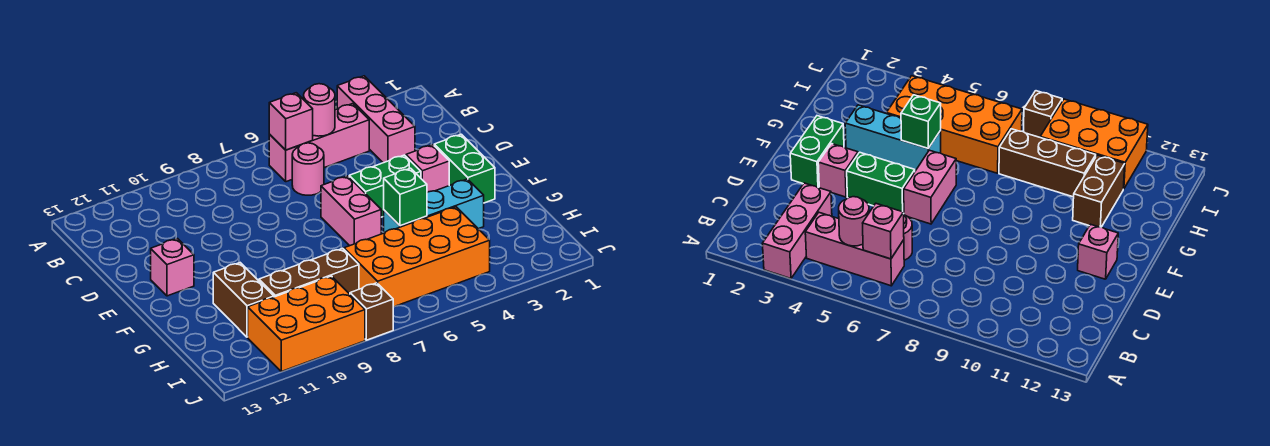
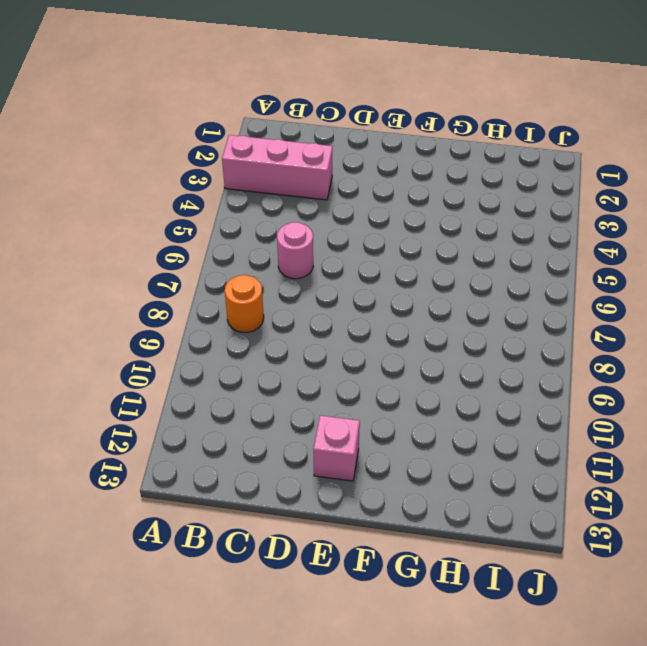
orange round brick B8 level 1 -> none
none -> pink brick B4:B6 level 1
none -> green brick E2:F2 level 1
none -> pink brick E3 level 1

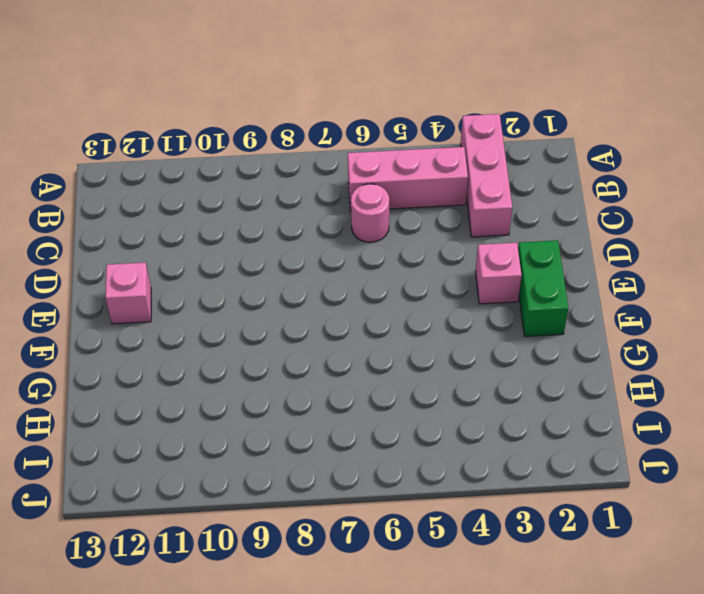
none -> green brick E4:E5 level 1
none -> pink brick E6:F6 level 1
none -> cyan brick G3:G5 level 1

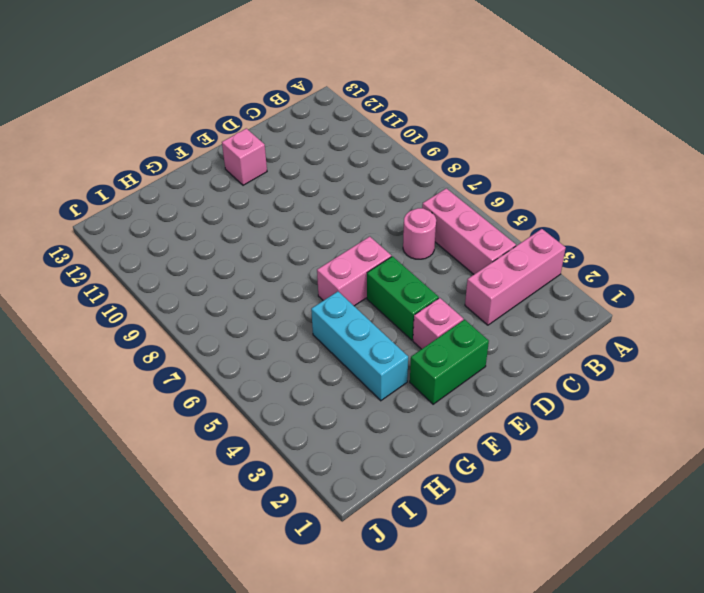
none -> brown brick G11:H11 level 1
none -> orange brick H4:I7 level 1
none -> brown brick H8:H10 level 1

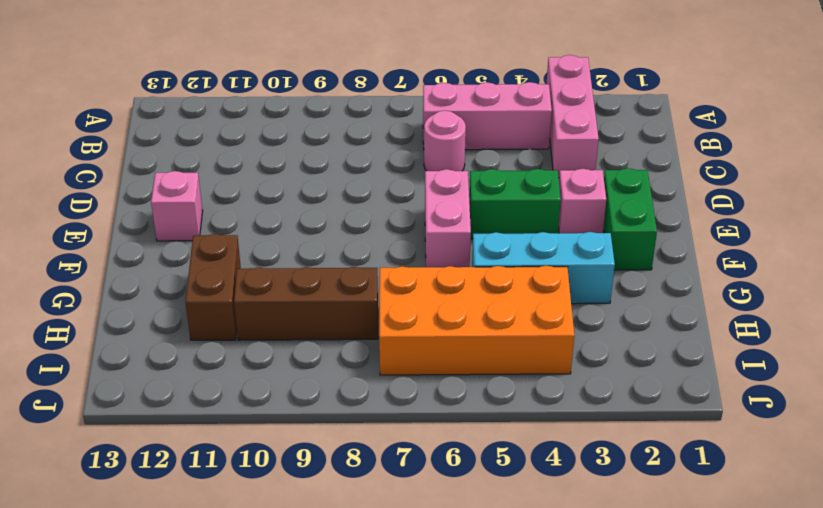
none -> orange brick I9:J11 level 1
none -> brown brick J8 level 1
none -> pink round brick B5 level 2

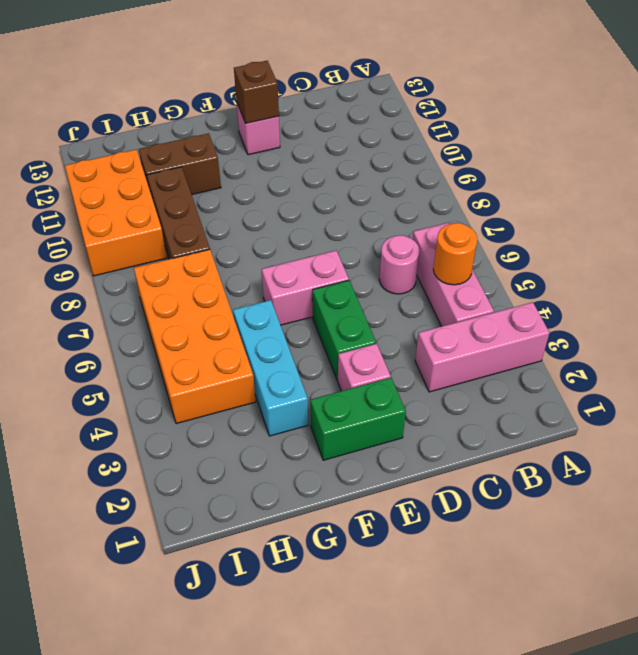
orange round brick B5 level 2 -> pink round brick B5 level 2
brown brick E12 level 2 -> brown brick J8 level 1
none -> pink brick B6 level 2
none -> green brick G5 level 2

